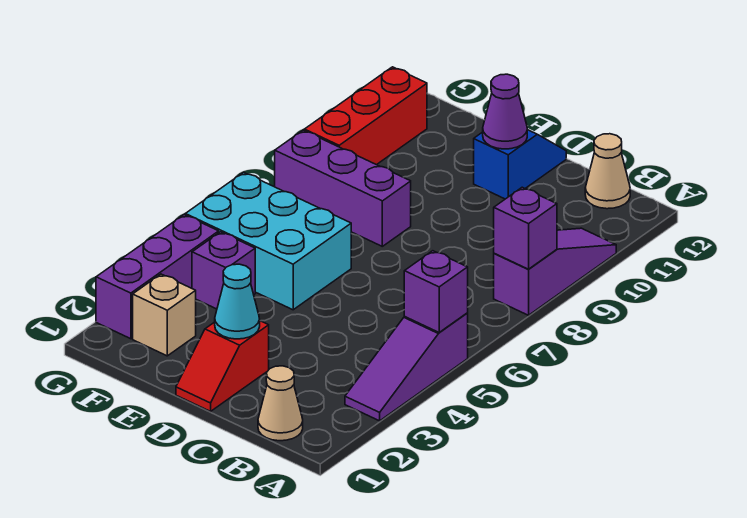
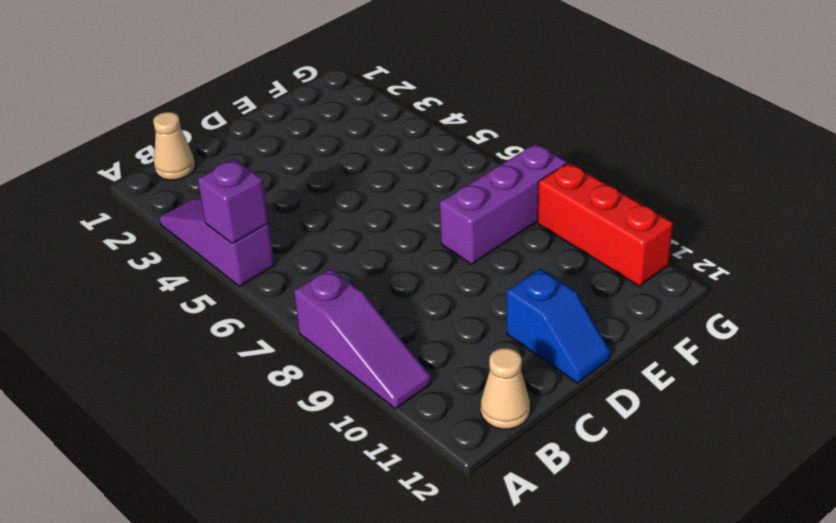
none -> red slope D1:D2 level 1 top 2
none -> cyan brick E5:G6 level 1
none -> tan brick F2 level 1

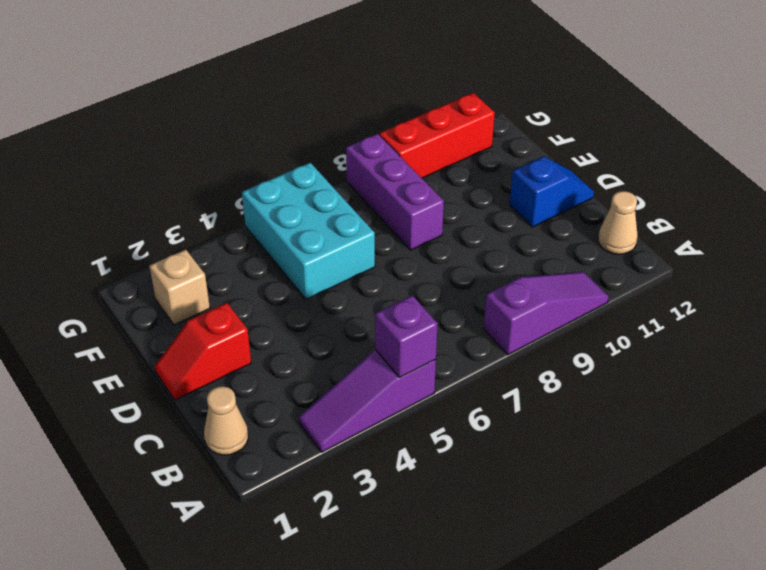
none -> purple brick F4 level 1
none -> purple brick G2:G4 level 1
none -> purple brick A8 level 2

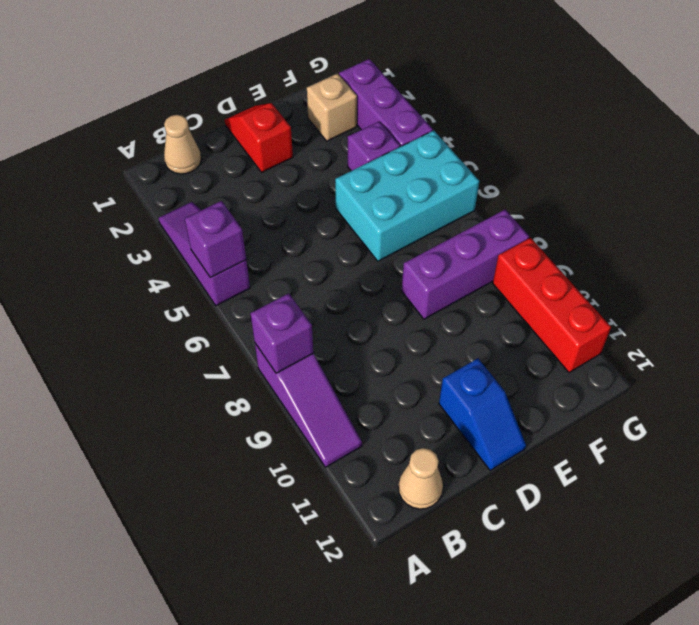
none -> cyan cone D2 level 2
none -> purple cone D11 level 2

